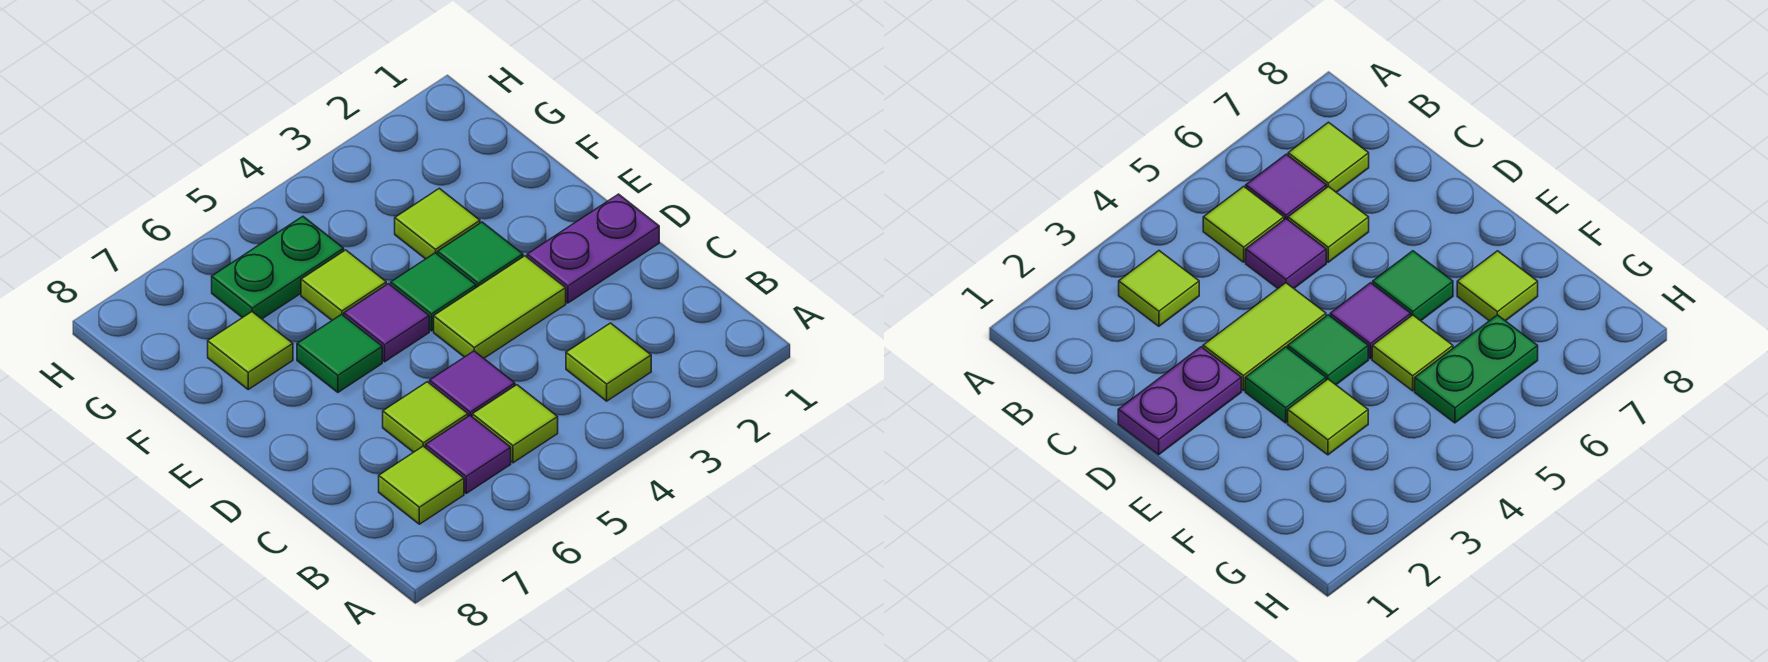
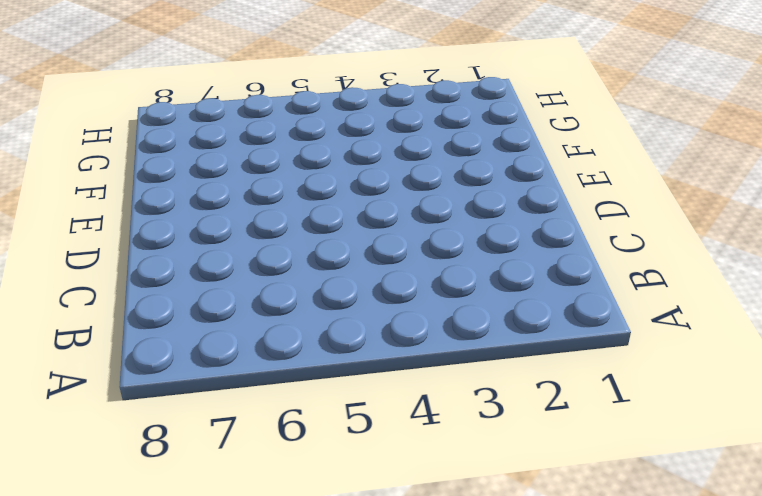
none -> lime tile B3 level 1
none -> lime tile B5 level 1
none -> purple tile B6 level 1

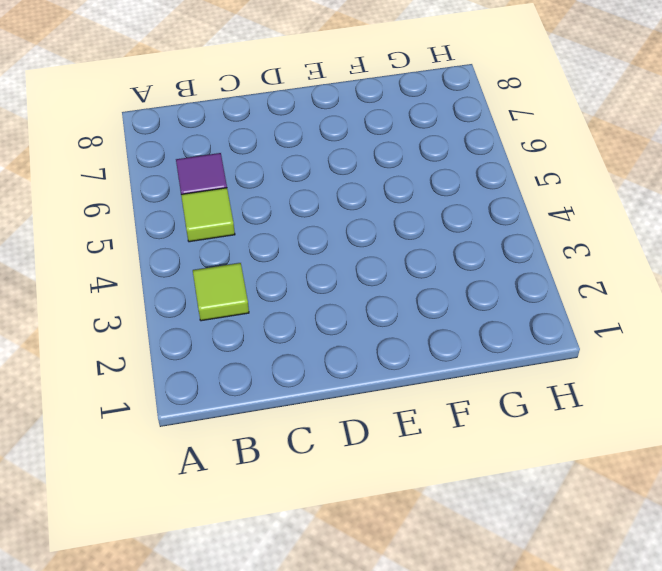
none -> lime tile B7 level 1
none -> purple tile C5 level 1
none -> lime tile C6 level 1

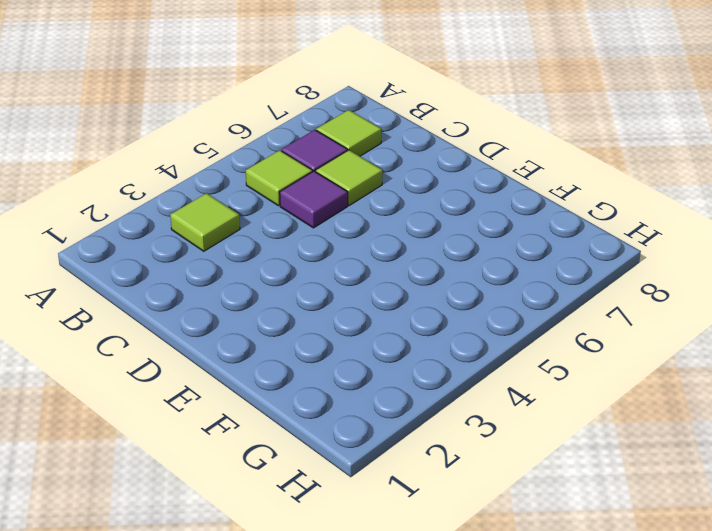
none -> purple plate D1:D2 level 1
none -> lime tile D3:D4 level 1
none -> green tile E3 level 1

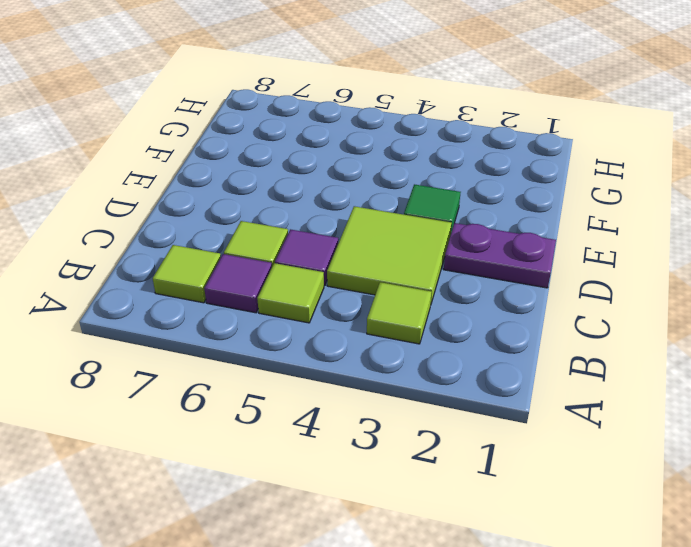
lime tile C3:D4 level 1 -> lime tile D3:D4 level 1
none -> green tile E4 level 1
none -> purple tile E5 level 1
none -> green tile E6 level 1

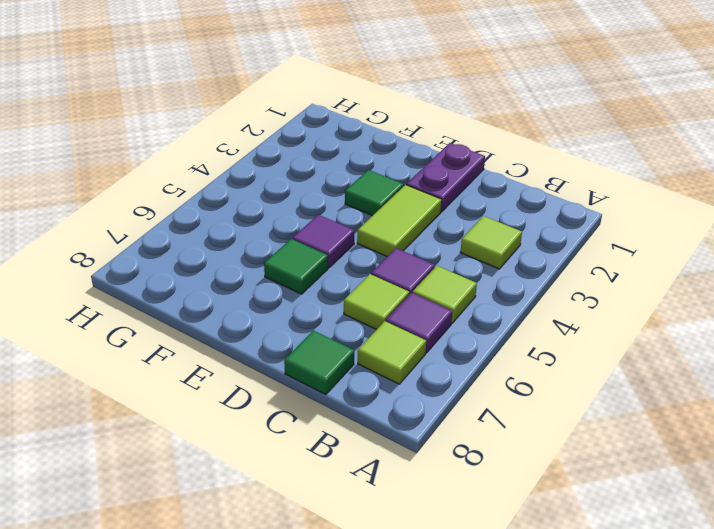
green tile C8 level 1 -> green tile E4 level 1
none -> lime tile F3 level 1
none -> lime tile F5 level 1
none -> lime tile F7 level 1

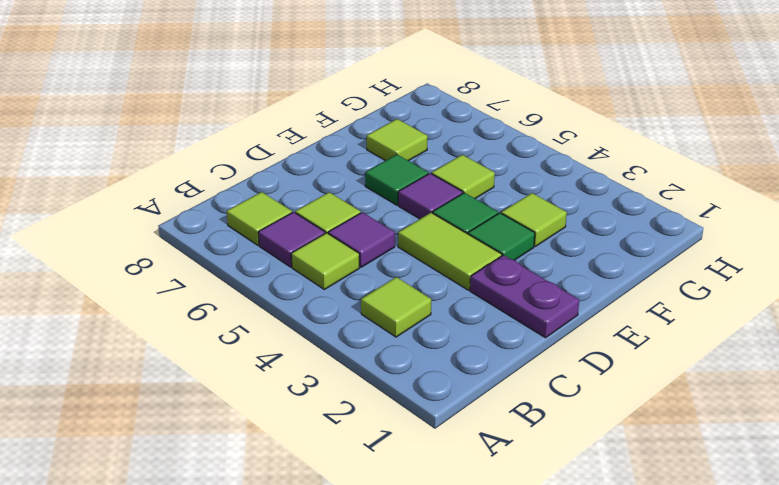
none -> green plate G5:G6 level 1

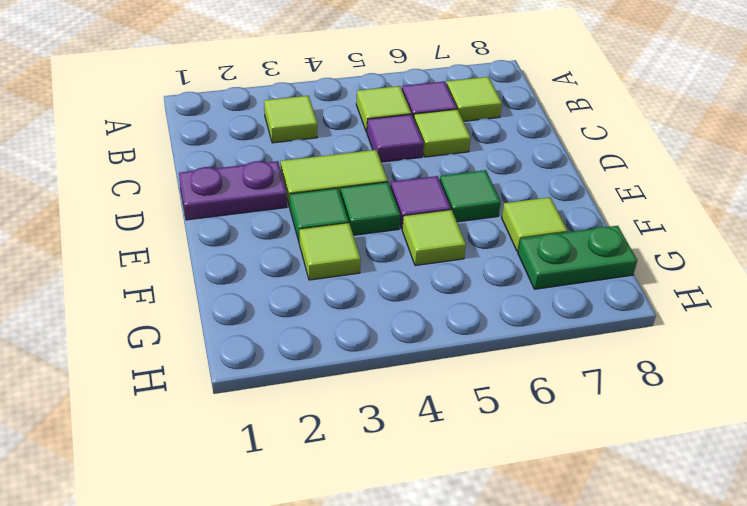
green plate G7:G8 level 1 -> green plate G5:G6 level 1

